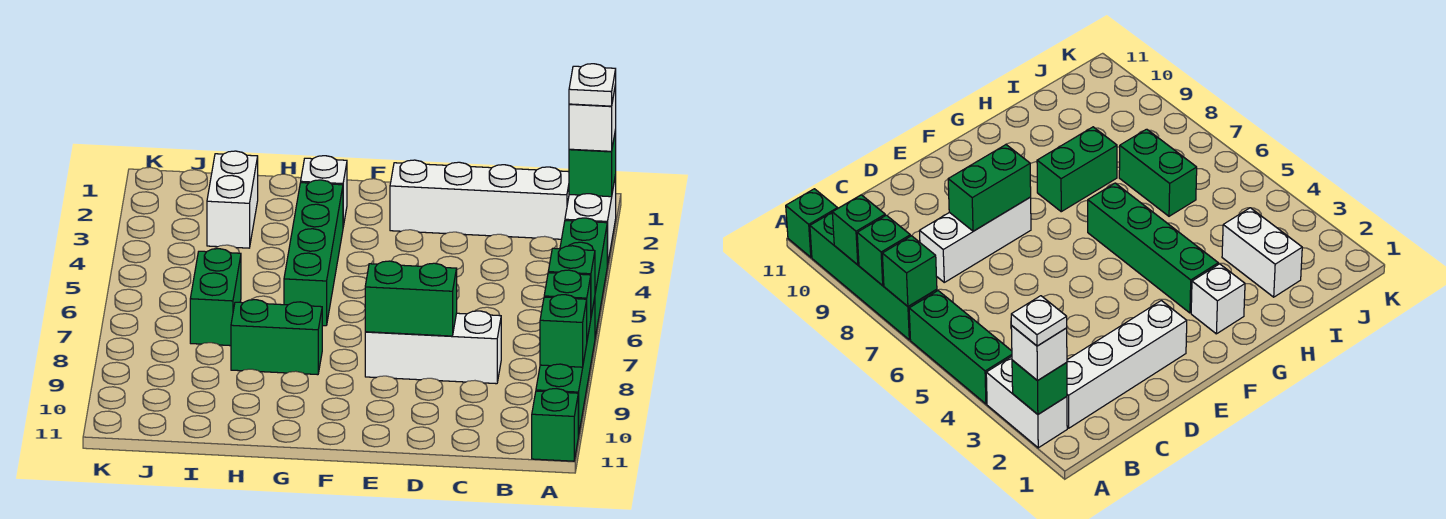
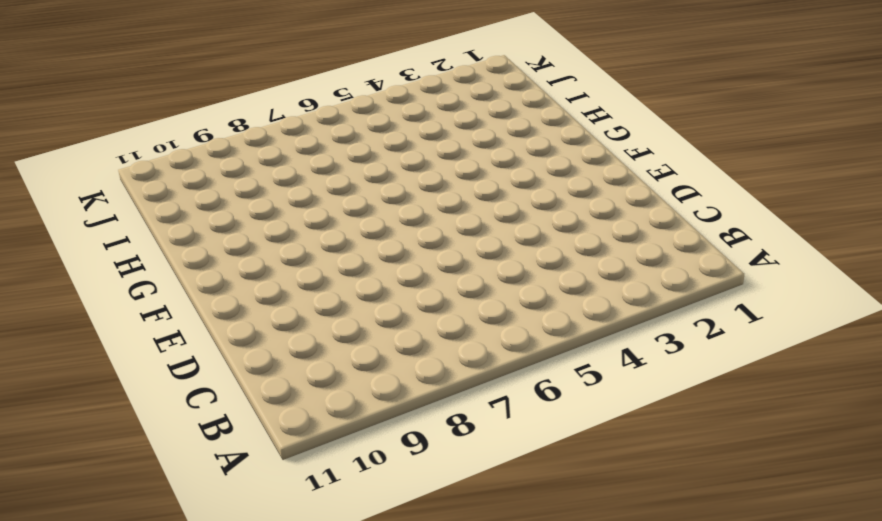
none -> white brick A2:A3 level 1
none -> green brick A4:A6 level 1
none -> green brick A7:A10 level 1

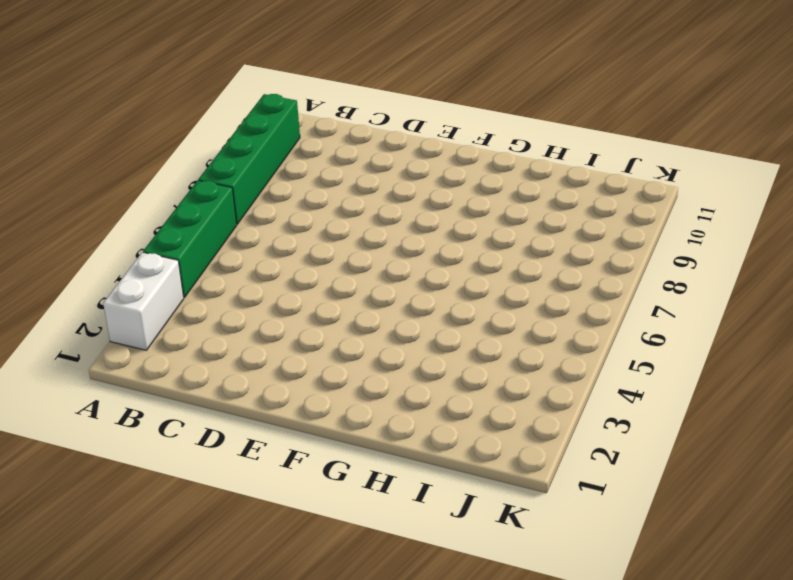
none -> green brick A11 level 1
none -> white brick B2:E2 level 1
none -> white brick C8:E8 level 1

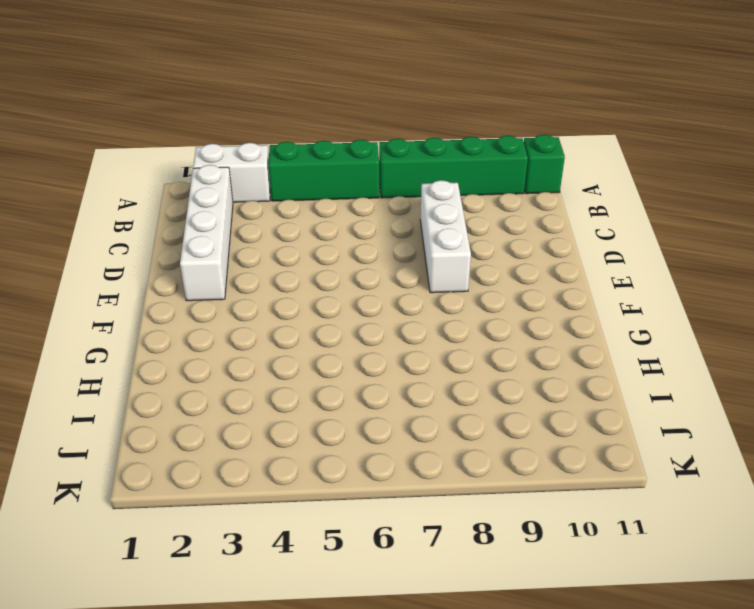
none -> white brick G2 level 1
none -> green brick G3:G6 level 1
none -> green brick G8:H8 level 1

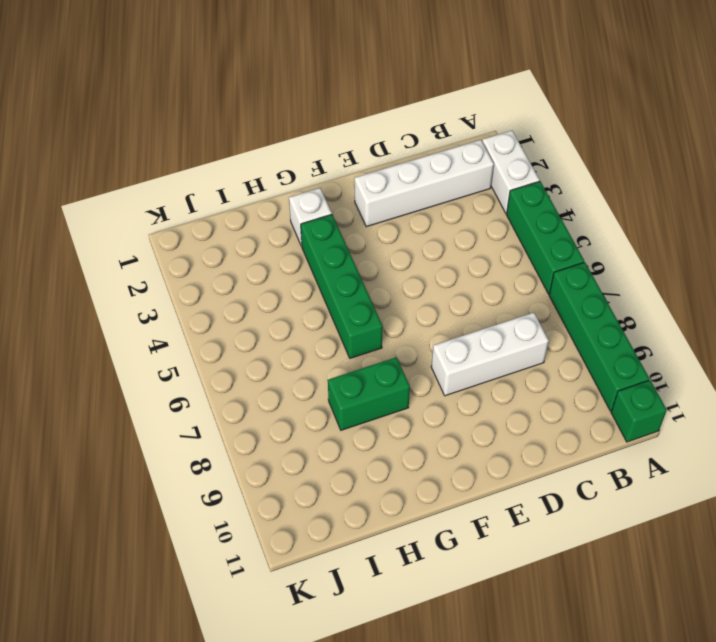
none -> white brick I2:I3 level 1
none -> green brick I6:I7 level 1
none -> green brick A2 level 2

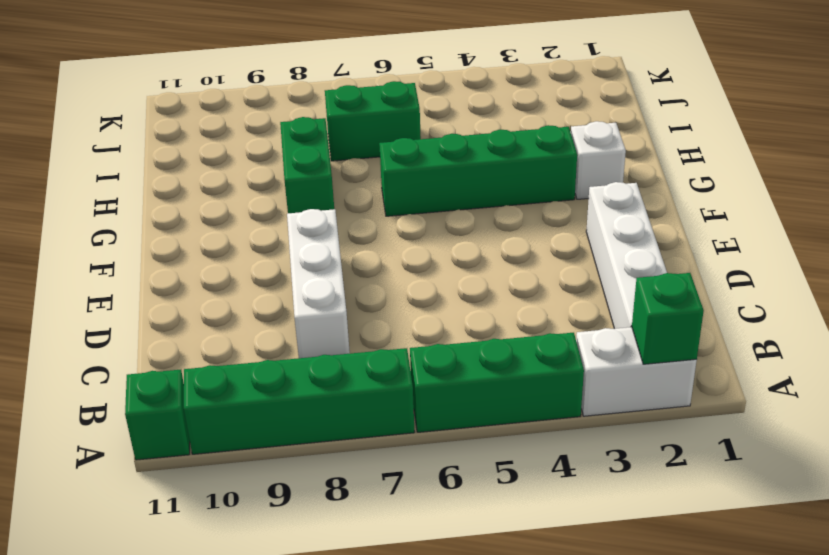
none -> white brick I2:I3 level 1
none -> green brick A7 level 2
none -> green brick A8 level 2

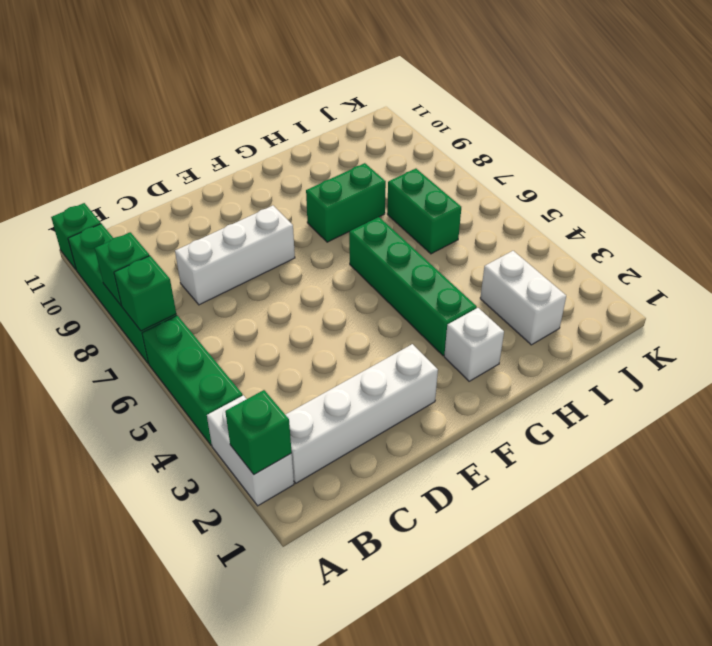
none -> green brick A9 level 2
none -> green brick D8:E8 level 2
none -> white brick A2 level 3

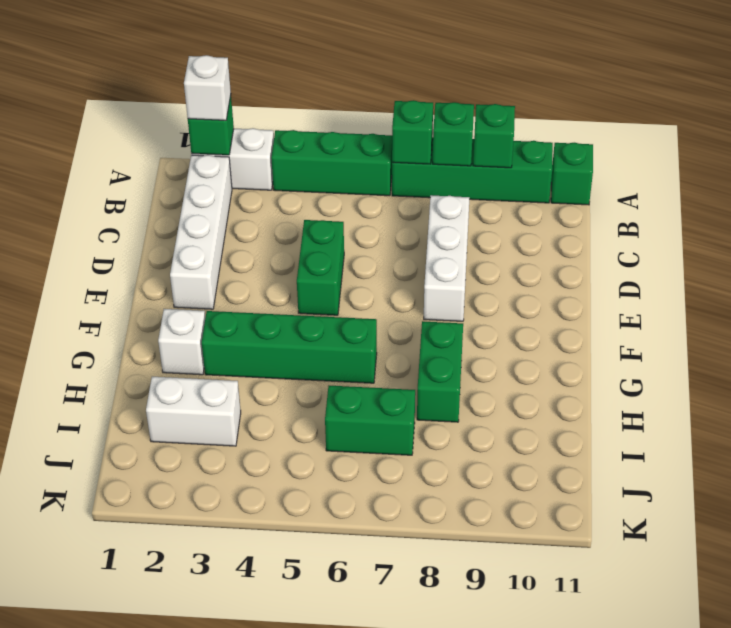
green brick D5:E5 level 1 -> green brick D8:E8 level 2
none -> white plate A2 level 4

